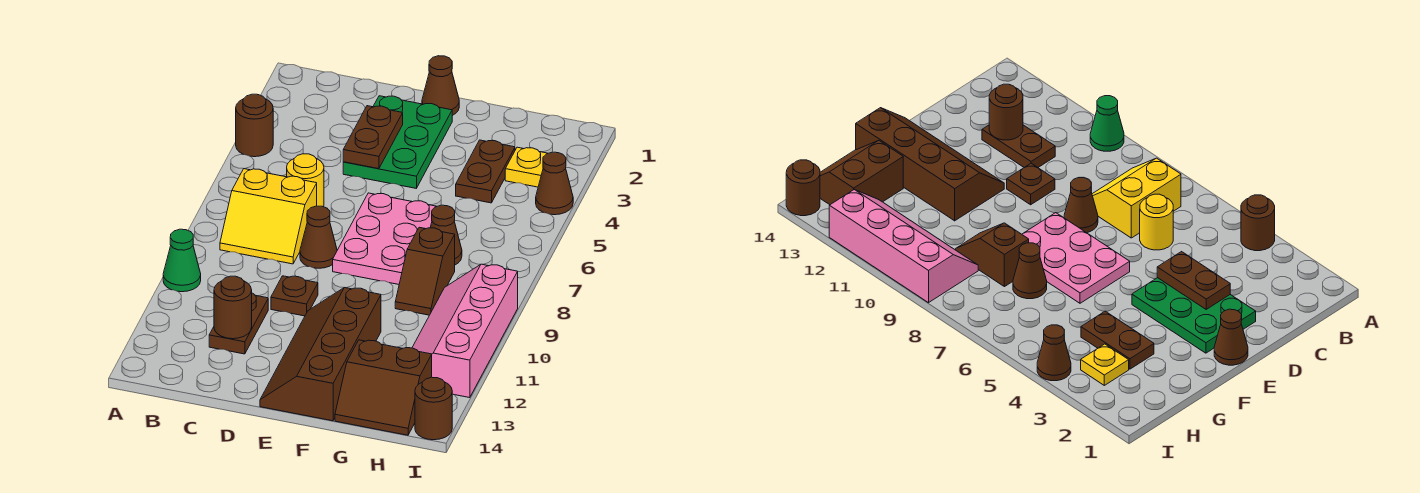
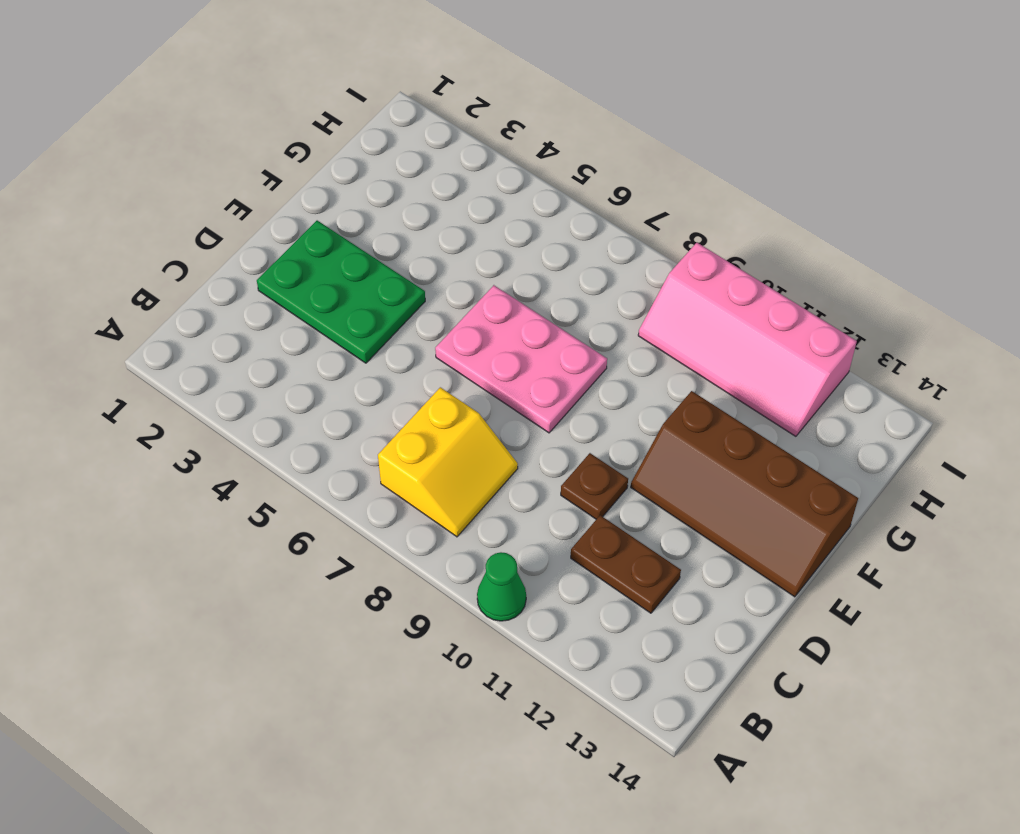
none -> brown round brick A4 level 1
none -> yellow round brick C6 level 1
none -> brown cone D8 level 1

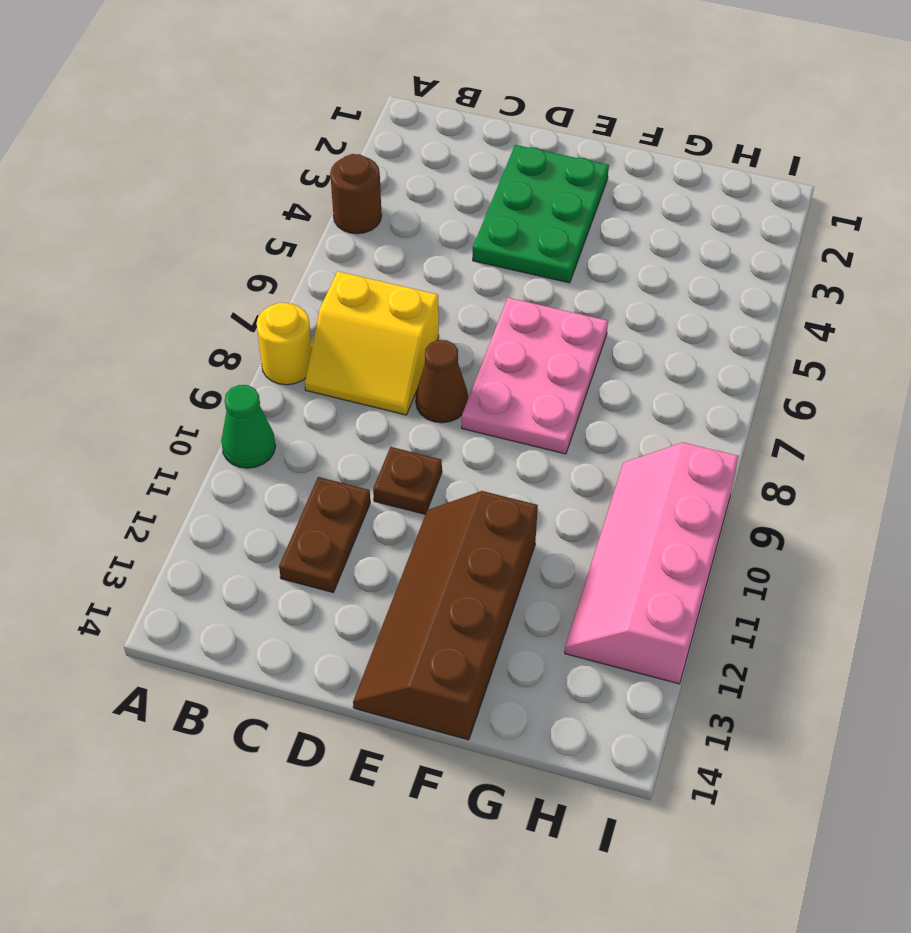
yellow round brick A8 level 1 -> yellow round brick C6 level 1
none -> brown cone E1 level 1
none -> brown plate G3:G4 level 1
none -> brown cone G7 level 1

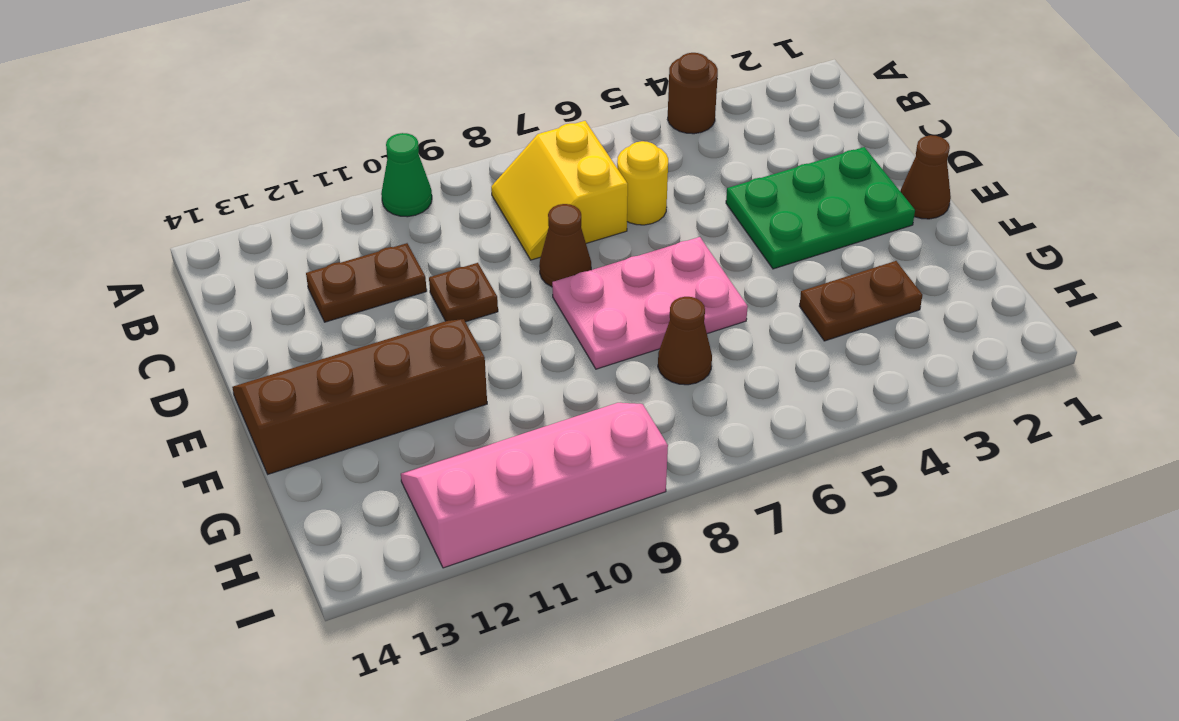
none -> brown slope G8:G9 level 1 top 8
none -> brown slope G13:H14 level 1 top 13
none -> yellow plate H3 level 1

